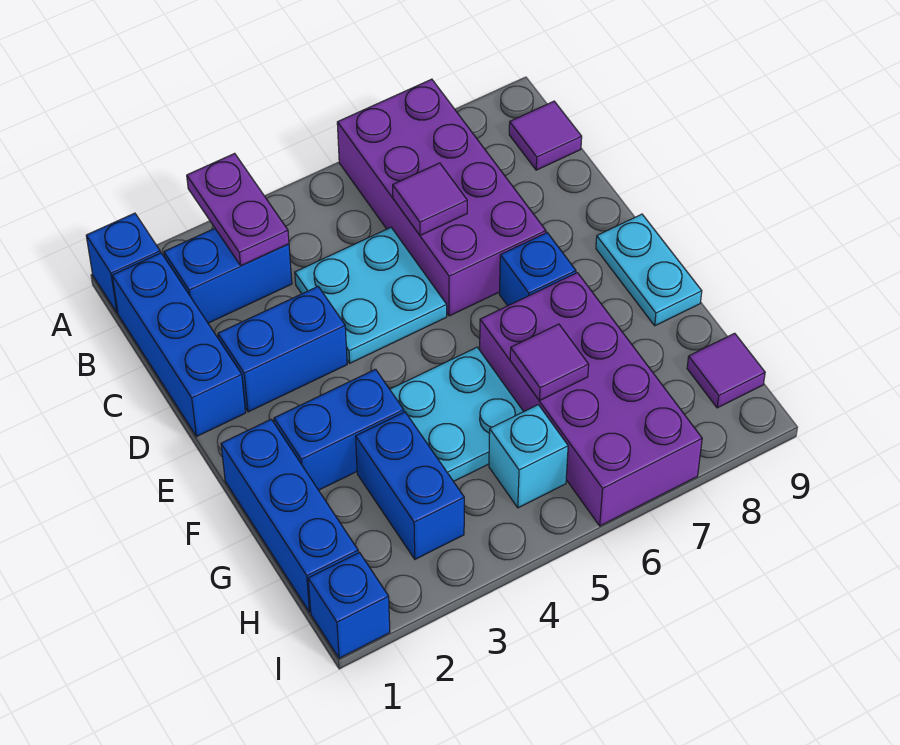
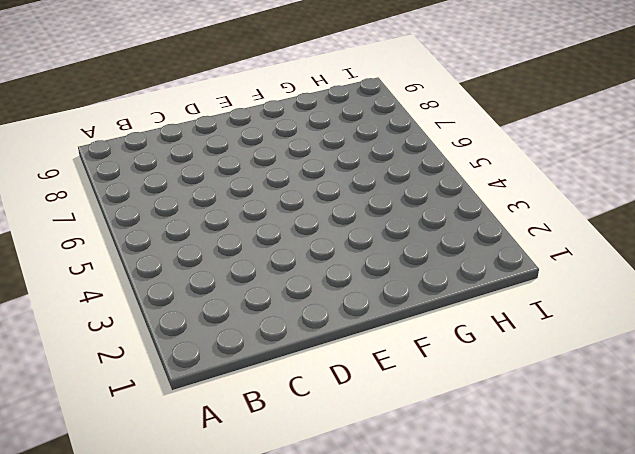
none -> blue brick A1 level 1
none -> purple brick A6:D7 level 1
none -> blue brick B1:D1 level 1

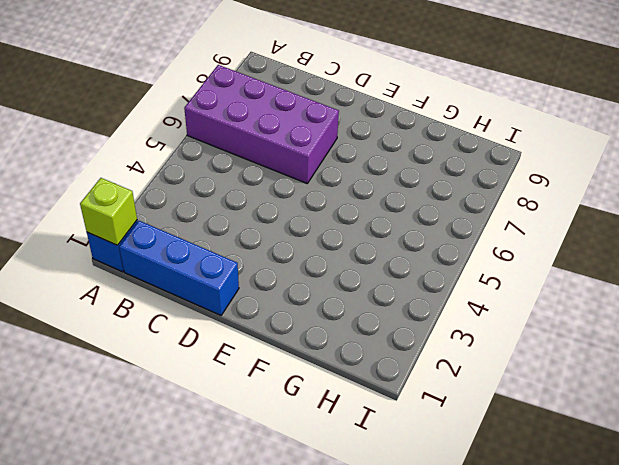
lime brick A1 level 2 -> none
none -> blue brick B2:B3 level 1
none -> purple tile B9 level 1
none -> cyan plate C4:D5 level 1

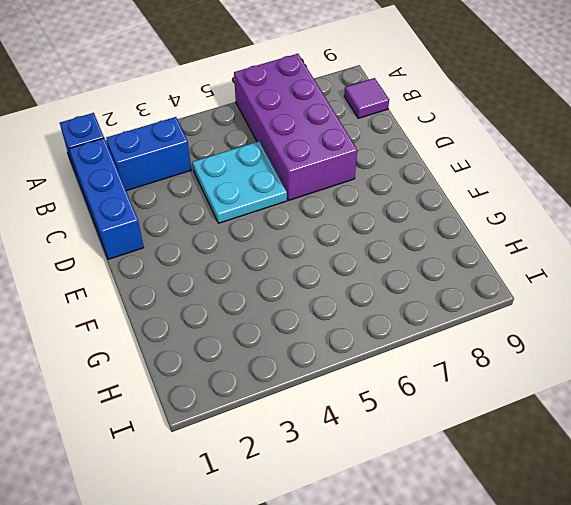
none -> blue brick D2:D3 level 1
none -> blue brick E7 level 1
none -> cyan plate E9:F9 level 1

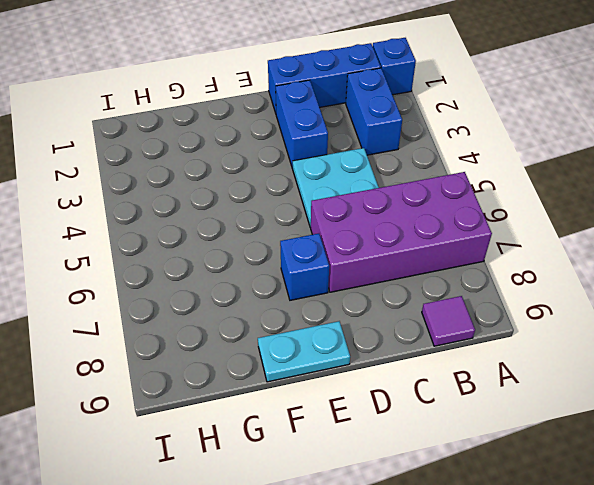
none -> blue brick F1:H1 level 1
none -> blue brick F2:F3 level 1
none -> cyan plate F4:G5 level 1

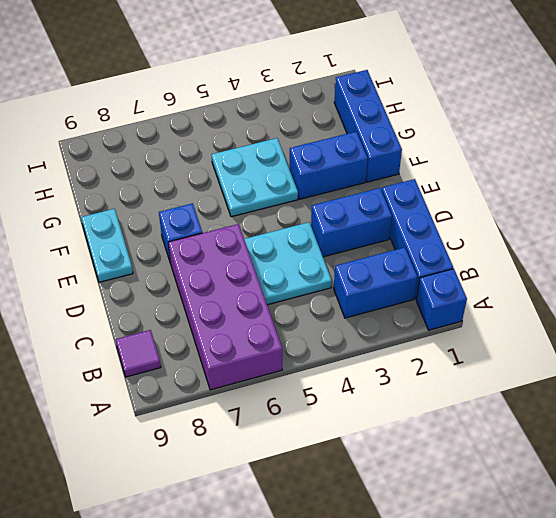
none -> purple brick F6:I7 level 1
none -> blue brick G3:H3 level 1
none -> cyan brick H5 level 1

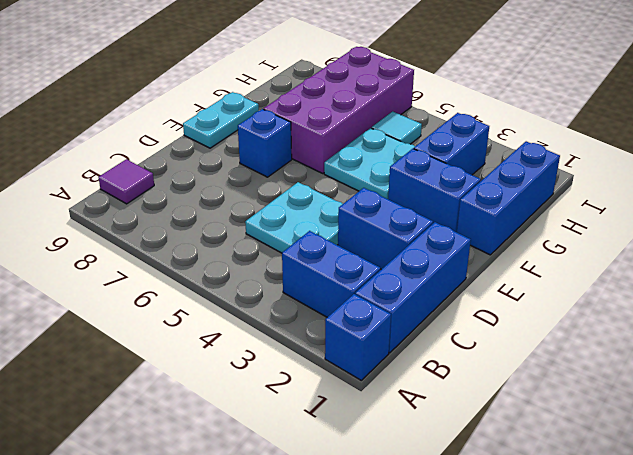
cyan tile H5 level 1 -> cyan brick H5 level 1
none -> purple brick A6:D7 level 1
none -> purple tile H9 level 1
none -> blue brick I1 level 1

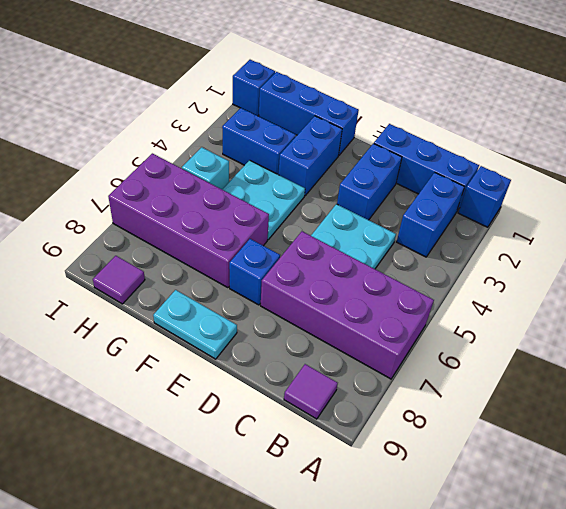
none -> purple plate A3:B3 level 2
none -> purple tile C6 level 2
none -> purple tile G6 level 2

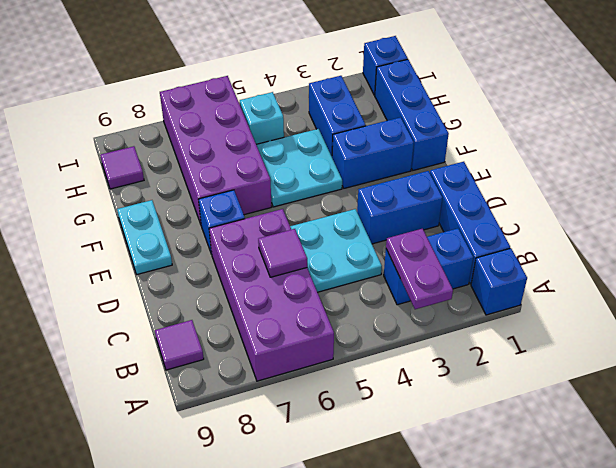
none -> purple tile G6 level 2

